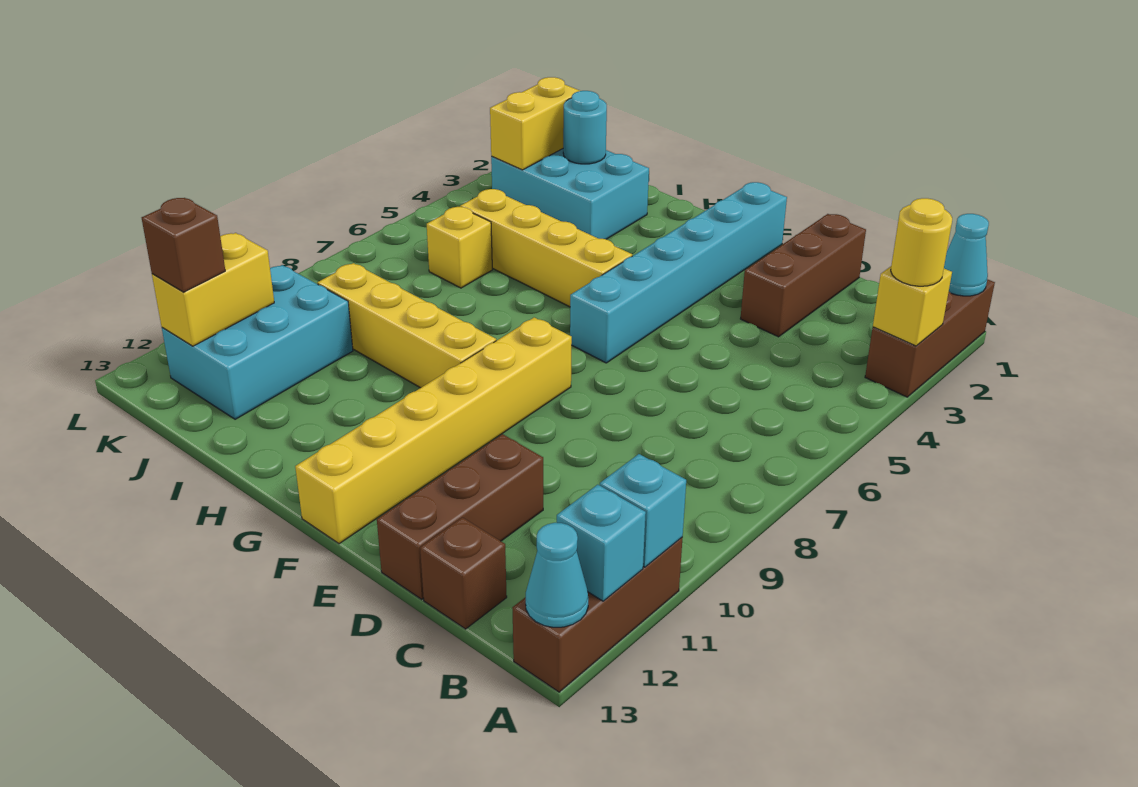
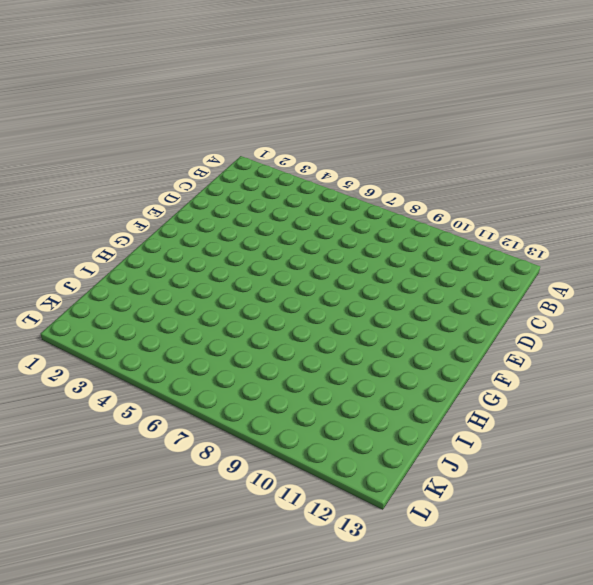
none -> brown brick A1:A3 level 1
none -> brown brick A11:A13 level 1
none -> brown brick C13 level 1

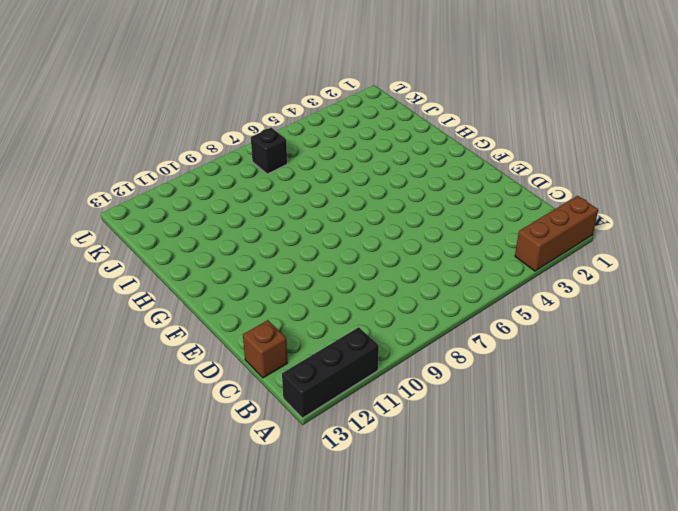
black brick A11:A13 level 1 -> brown brick A11:A13 level 1
black brick K7 level 1 -> none
none -> brown brick D1:D3 level 1
none -> brown brick D11:D13 level 1
none -> cyan brick F1:F6 level 1

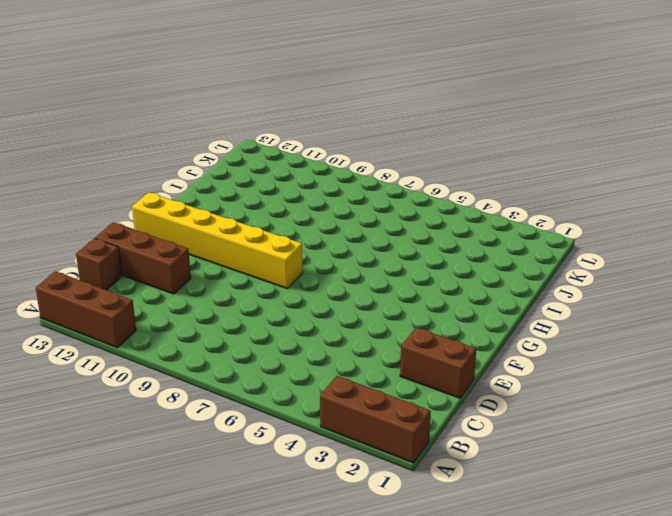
brown brick D1:D2 level 1 -> brown brick D1:D3 level 1
none -> cyan brick F1:F6 level 1
none -> yellow brick G5:J5 level 1
none -> yellow brick G9:J9 level 1

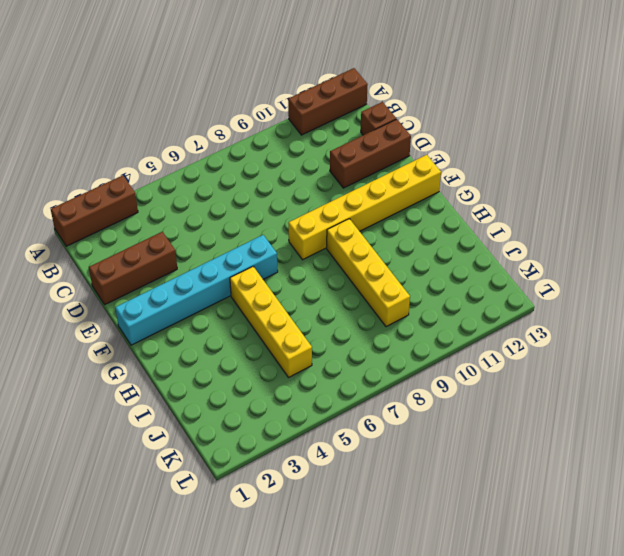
none -> cyan brick I2:K3 level 1
none -> yellow brick J6 level 1
none -> cyan brick J10:K12 level 1

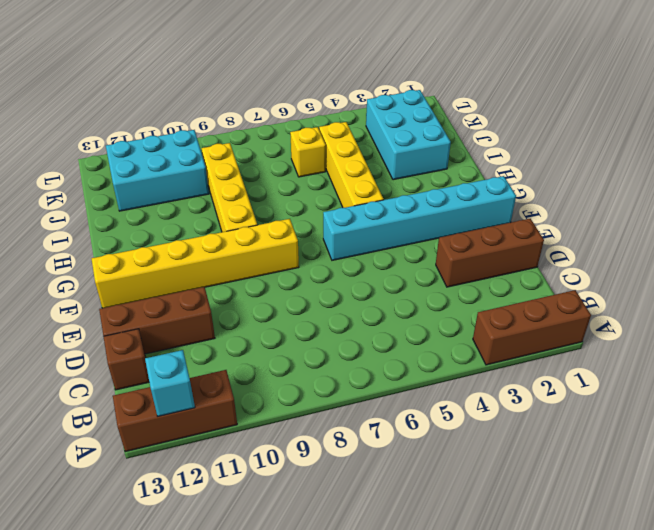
none -> cyan cone A1 level 2
none -> yellow brick A3 level 2
none -> cyan brick A11 level 2

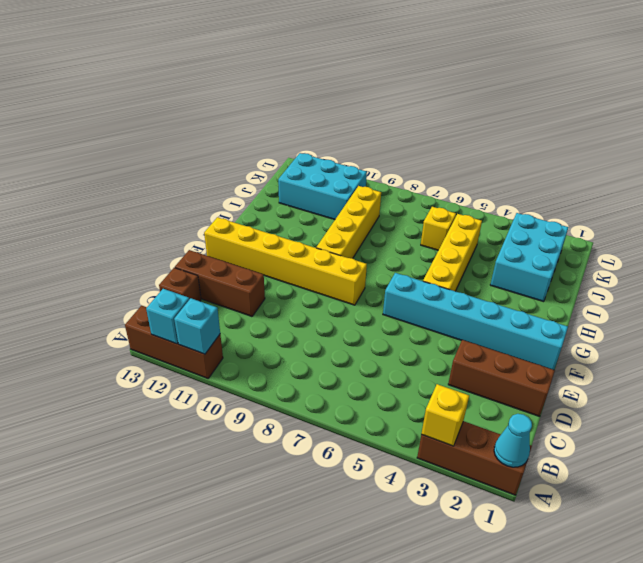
none -> cyan cone A13 level 2
none -> cyan round brick J2 level 2
none -> yellow brick K2:K3 level 2

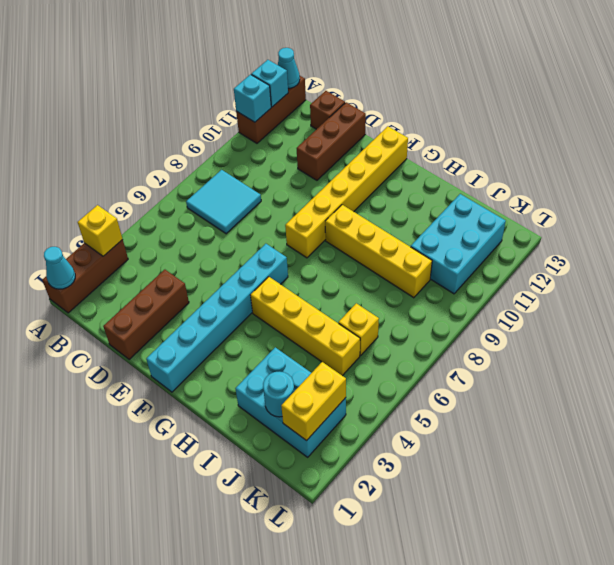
cyan tile B7:C8 level 1 -> none
none -> yellow brick K11:K12 level 2
none -> yellow round brick A3 level 3
none -> brown brick K12 level 3

